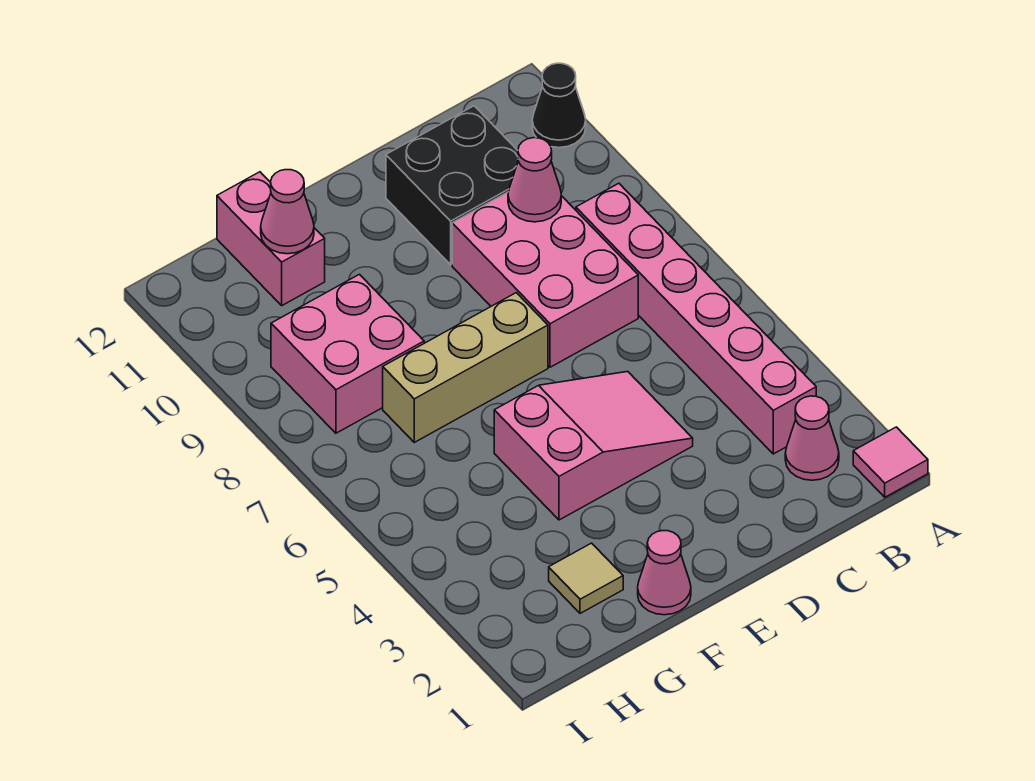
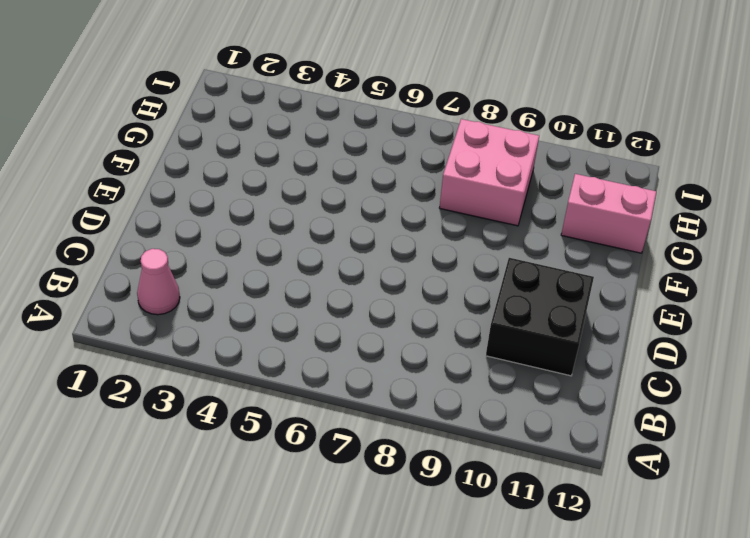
none -> pink tile A1 level 1
none -> black cone A11 level 1
none -> pink brick B3:B8 level 1

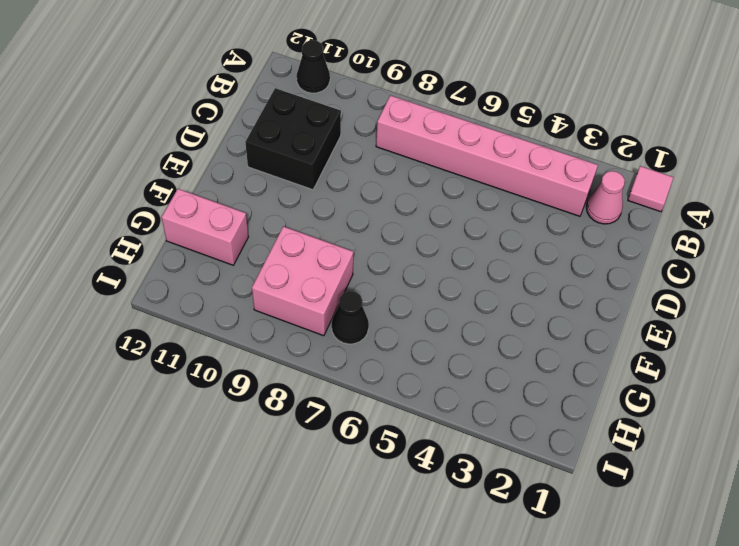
black cone H7 level 1 -> none
none -> pink brick C7:D9 level 1
none -> pink slope D4:F5 level 1 top F
none -> tan brick E7:G7 level 1

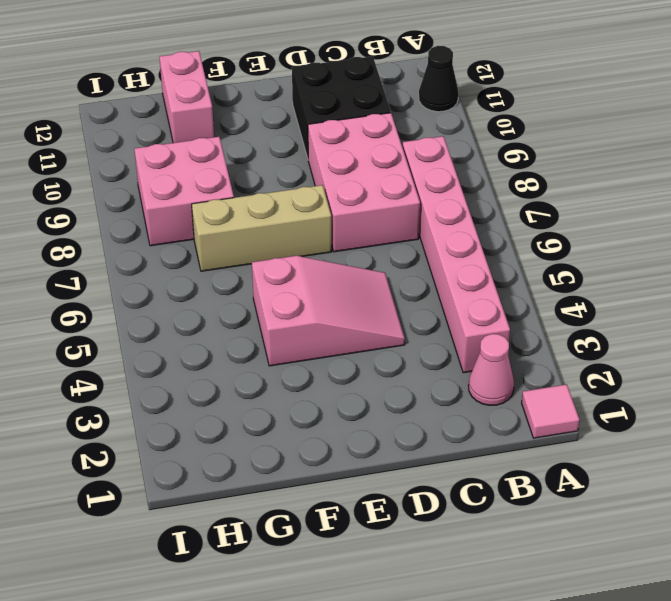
none -> pink cone F1 level 1
none -> tan tile G2 level 1
none -> pink cone C9 level 2

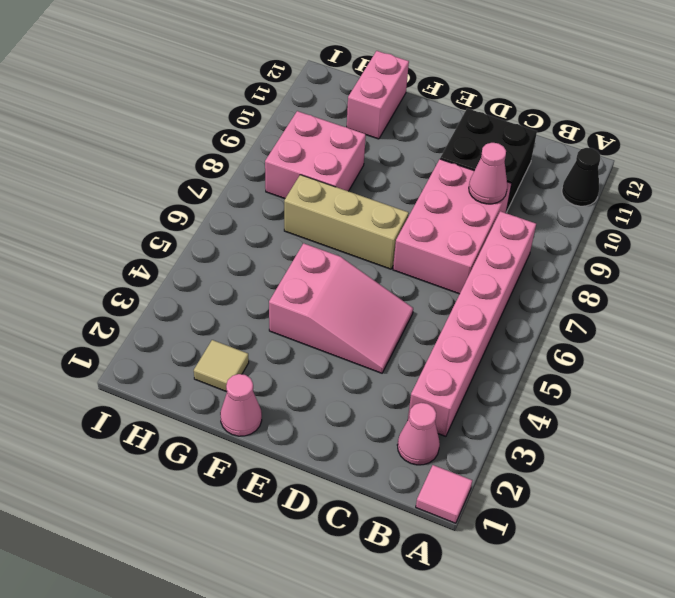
none -> pink cone G11 level 2

